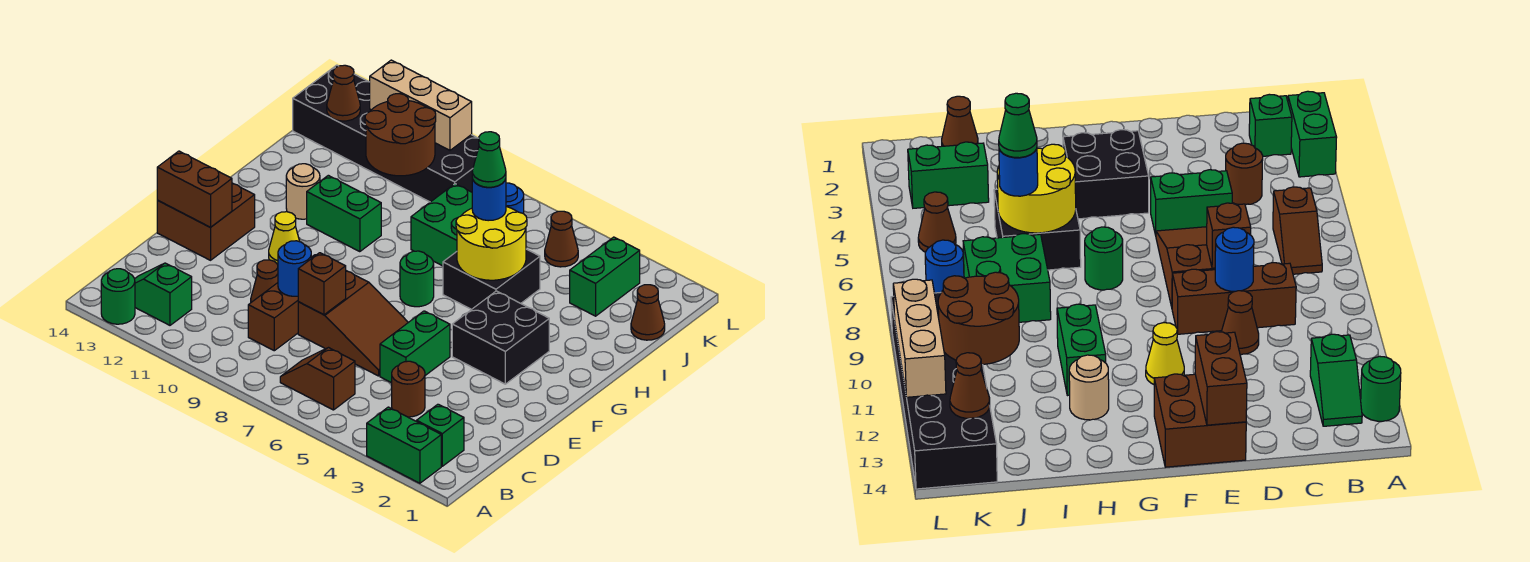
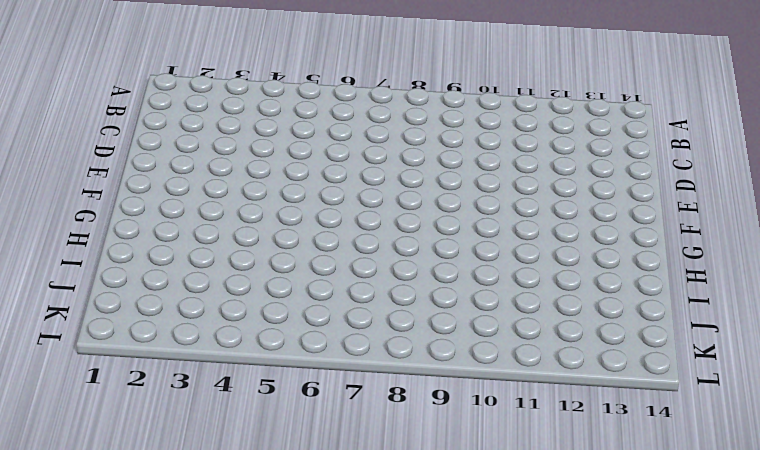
none -> green brick A2:A3 level 1
none -> green round brick A13 level 1
none -> green brick B2 level 1
none -> brown slope B6:B7 level 1 top 6

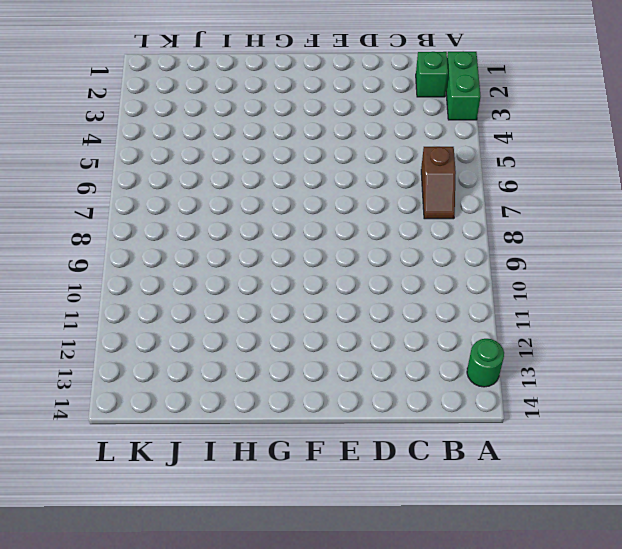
none -> green slope B12:B13 level 1 top 12
none -> brown round brick C4 level 1
none -> brown brick C9:E9 level 1
none -> green brick D5:E5 level 1

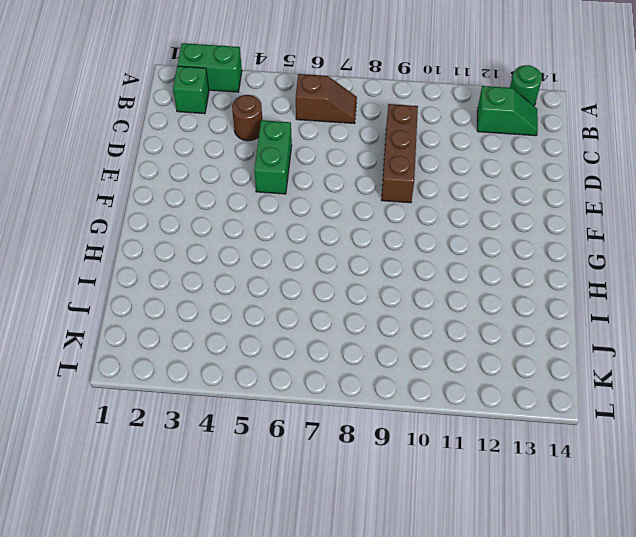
none -> brown slope D6:E8 level 1 top 8
none -> brown cone D10 level 1
none -> brown brick E13:F14 level 1
none -> black brick F3:G4 level 1

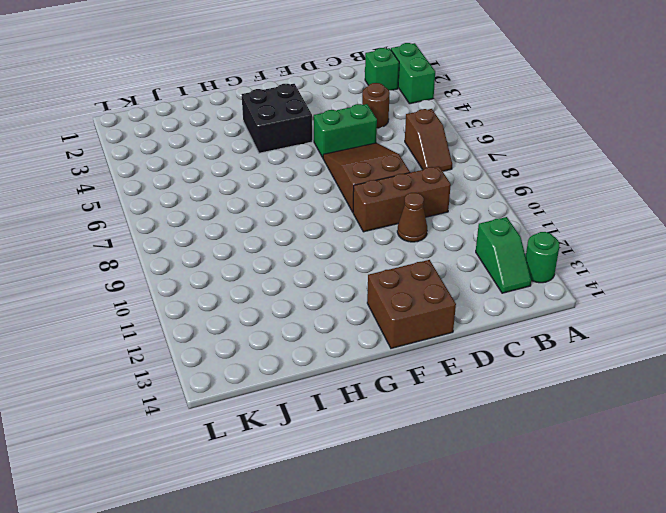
none -> yellow cone F11 level 1
none -> green round brick G7 level 1
none -> black brick H5:I6 level 1
none -> green brick H10:H11 level 1

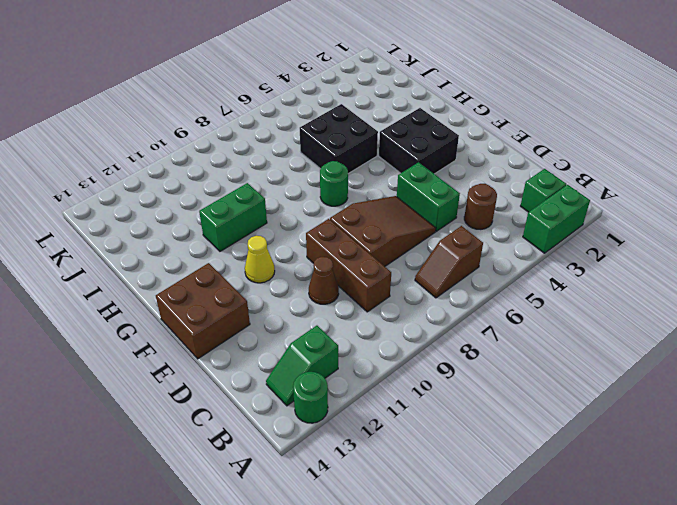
none -> tan round brick H12 level 1
none -> green brick I7:J8 level 1
none -> brown cone J1 level 1
none -> green brick J3:K3 level 1

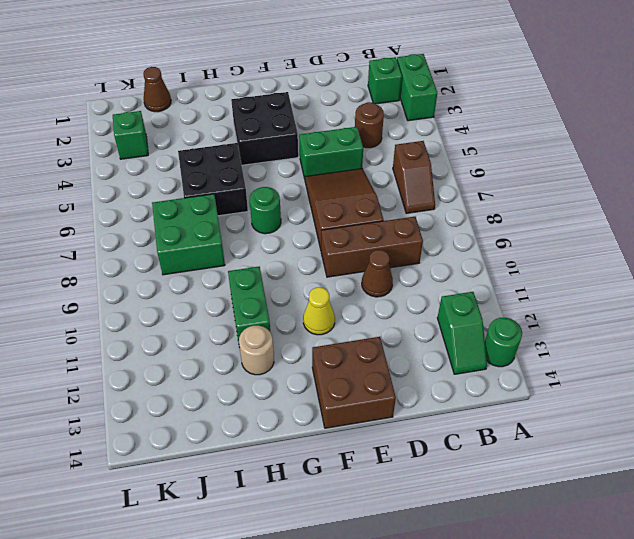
green brick K3 level 1 -> green brick J3:K3 level 1
none -> brown cone K5 level 1
none -> blue round brick K7 level 1
none -> black brick K9:L14 level 1
none -> brown brick D8 level 2

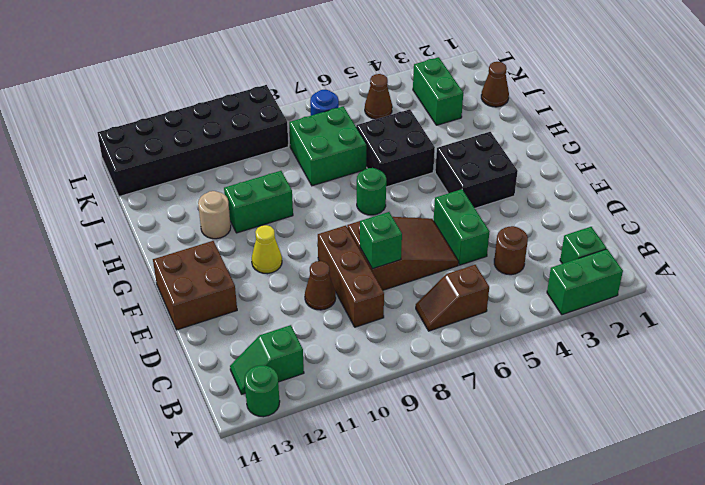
green brick D8 level 2 -> brown brick D8 level 2
none -> blue round brick D9 level 2
none -> brown brick E13:E14 level 2
none -> yellow round brick H5:I6 level 2
none -> brown round brick J10:K11 level 2

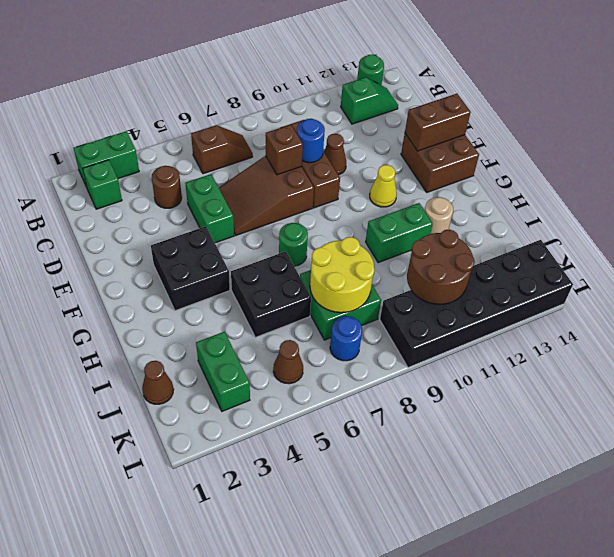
yellow round brick I7:J8 level 2 -> yellow round brick H5:I6 level 2
none -> brown cone K13 level 2
none -> tan brick L10:L12 level 2
none -> blue round brick I6 level 3
none -> green cone I6 level 4

